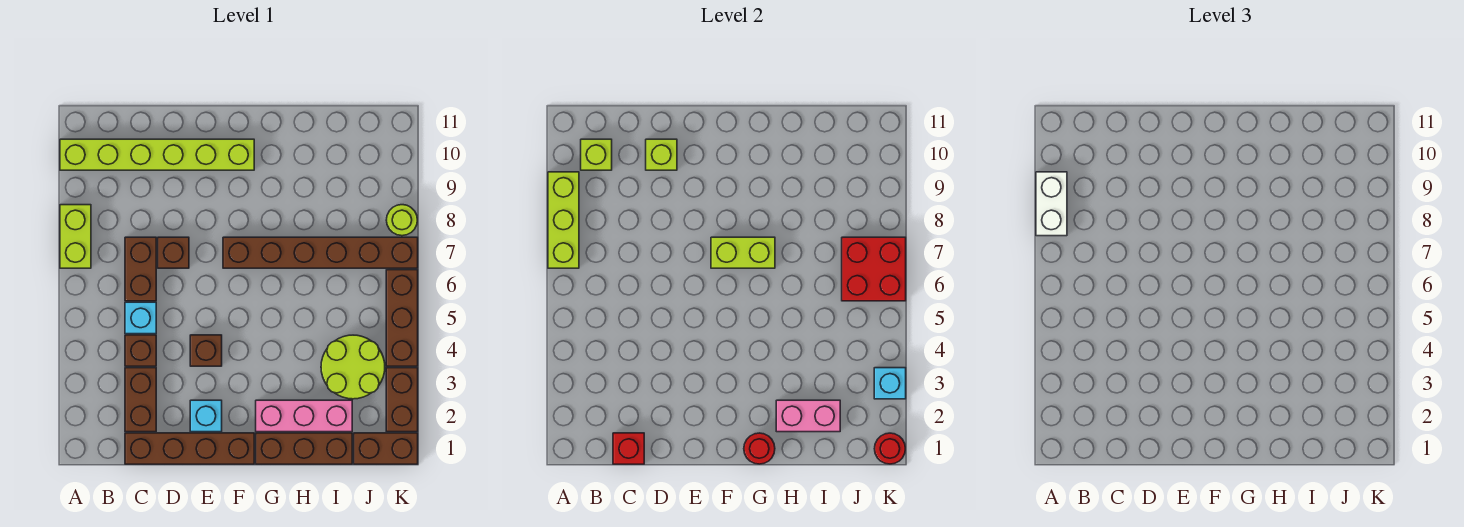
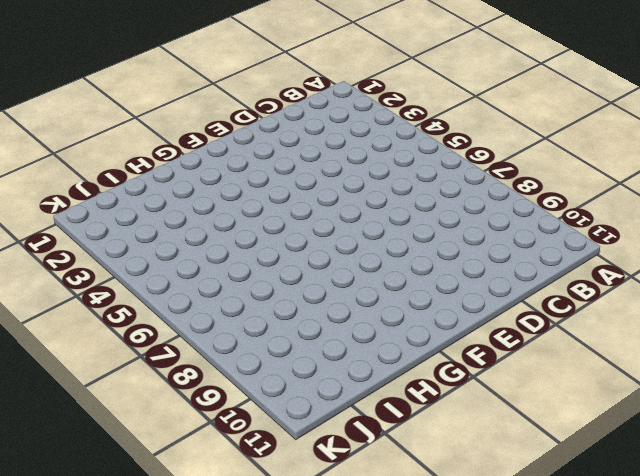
none -> lime brick A7:A8 level 1
none -> lime brick A10:F10 level 1
none -> brown brick C1:F1 level 1

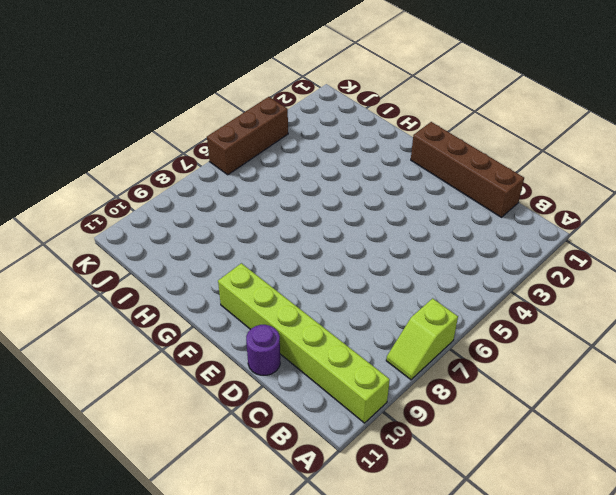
lime slope A7:A8 level 1 top 7 -> lime brick A7:A8 level 1
purple round brick D11 level 1 -> none
none -> brown brick C2:C3 level 1
none -> brown brick C4 level 1
none -> cyan brick C5 level 1

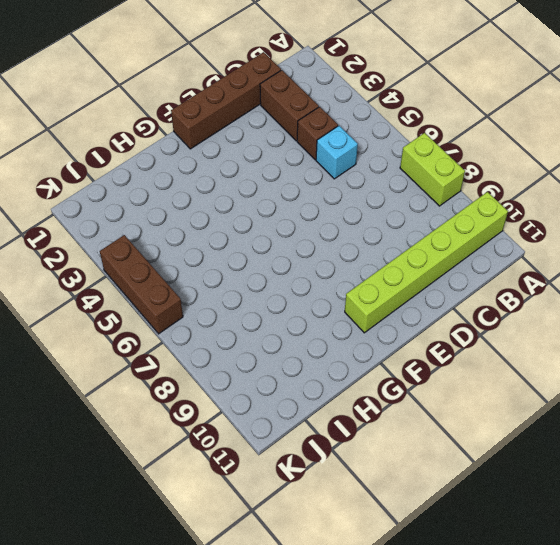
none -> brown brick C6:C7 level 1
none -> brown brick D7 level 1
none -> cyan brick E2 level 1

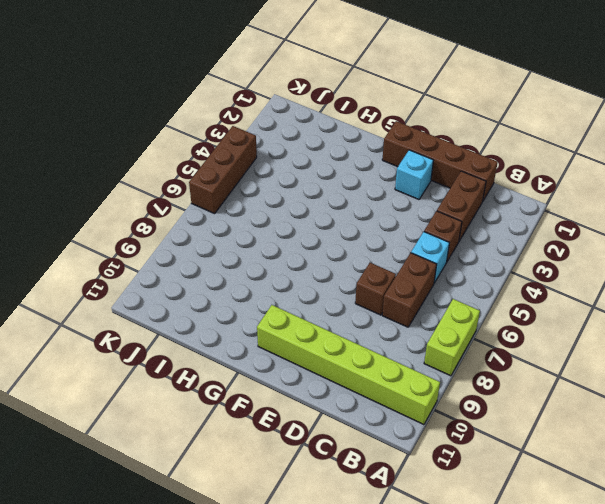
none -> brown brick E4 level 1
none -> brown brick F7:K7 level 1
none -> brown brick G1:I1 level 1

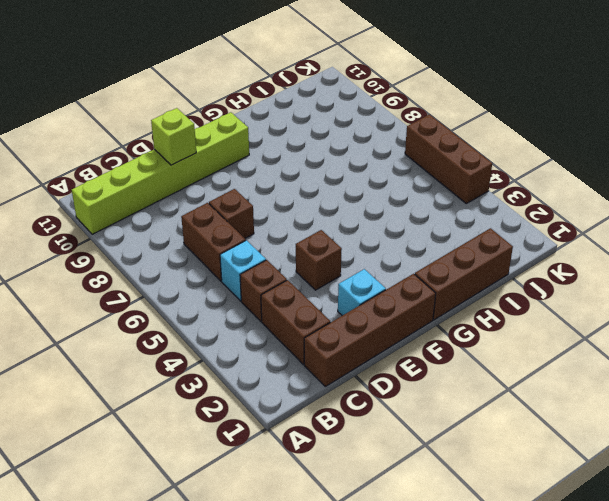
none -> lime brick A7:A8 level 1
none -> brown brick F7:K7 level 1
none -> pink brick G2:I2 level 1

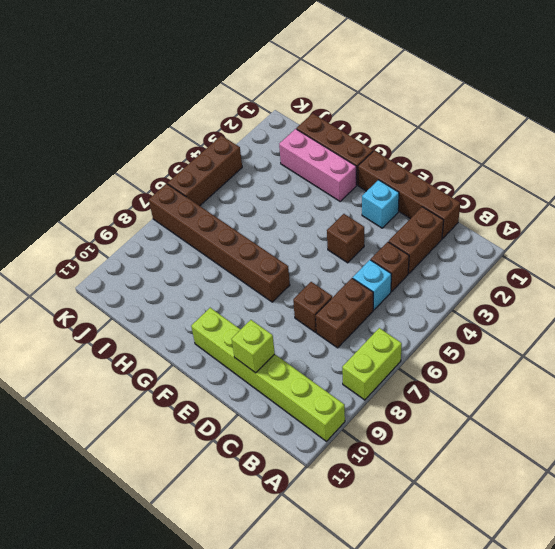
none -> lime round brick I3:J4 level 1
none -> brown brick J1:K1 level 1
none -> brown brick K2:K3 level 1

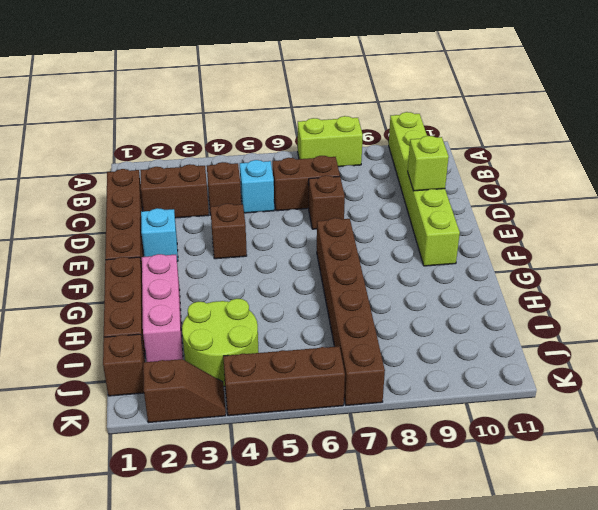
brown brick J1 level 1 -> brown brick J1:K1 level 1
brown slope K2:K3 level 1 top 2 -> brown brick K2:K3 level 1
none -> lime round brick K8 level 1
none -> lime brick A7:A9 level 2
none -> lime brick B10 level 2

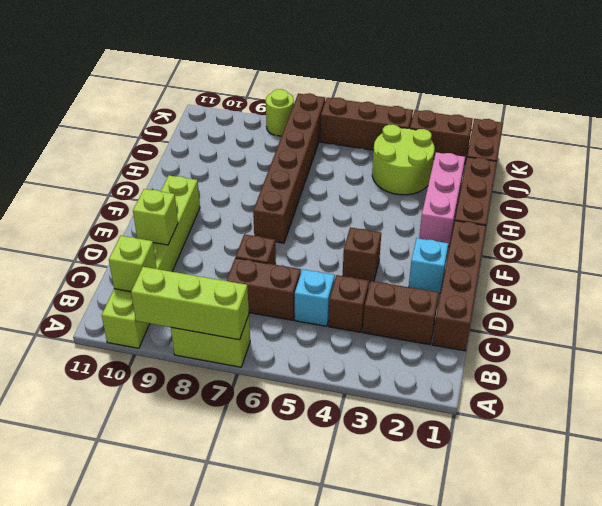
none -> red brick C1 level 2
none -> lime brick F7:G7 level 2
none -> red round brick G1 level 2

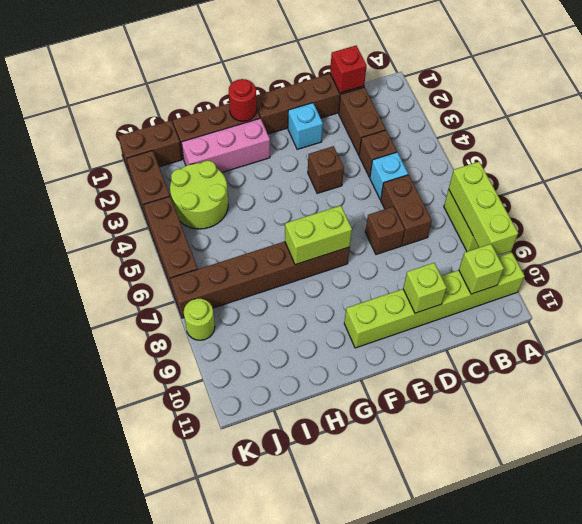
none -> pink brick H2:I2 level 2
none -> red brick J6:K7 level 2
none -> red round brick K1 level 2

